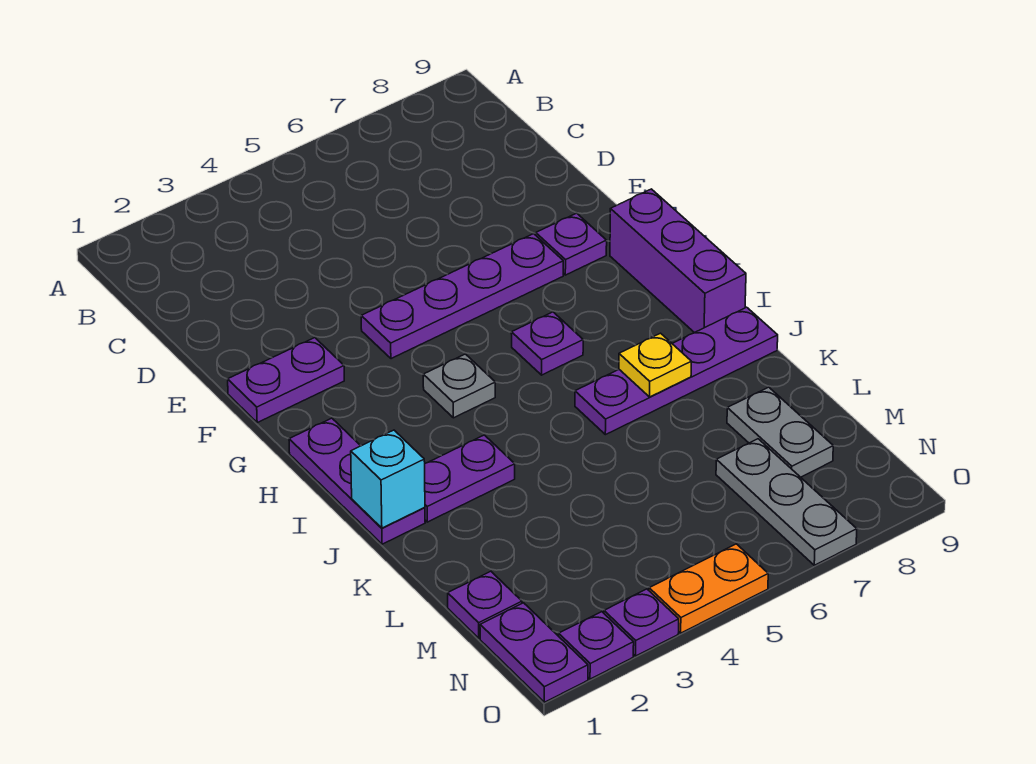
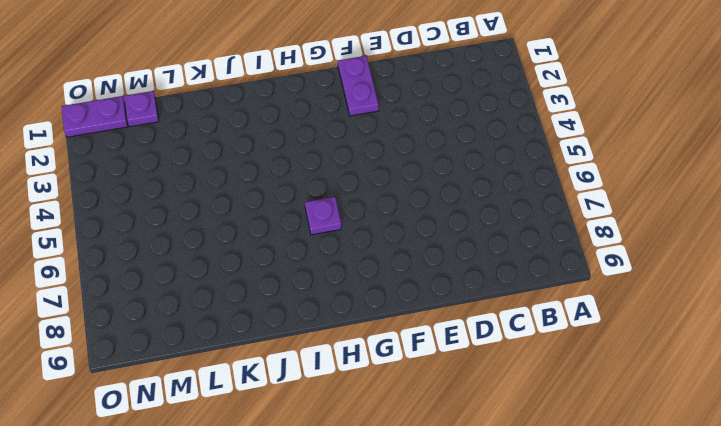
none -> purple plate F4:F7 level 1
none -> purple plate F8 level 1
none -> purple brick G9:I9 level 1

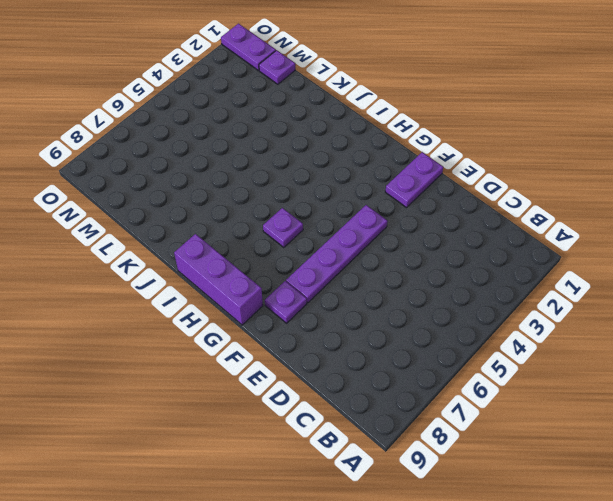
none -> purple plate H1:J1 level 1
none -> grey plate H4 level 1
none -> purple plate J2:J3 level 1

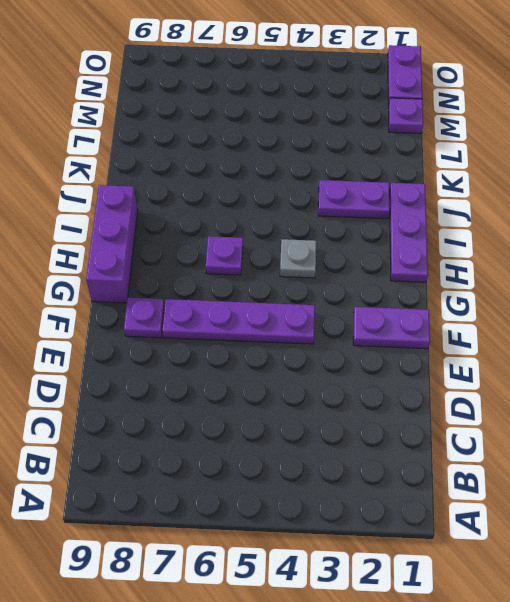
none -> purple plate J6:J9 level 1
none -> grey plate L8:M8 level 1
none -> grey plate M7:O7 level 1

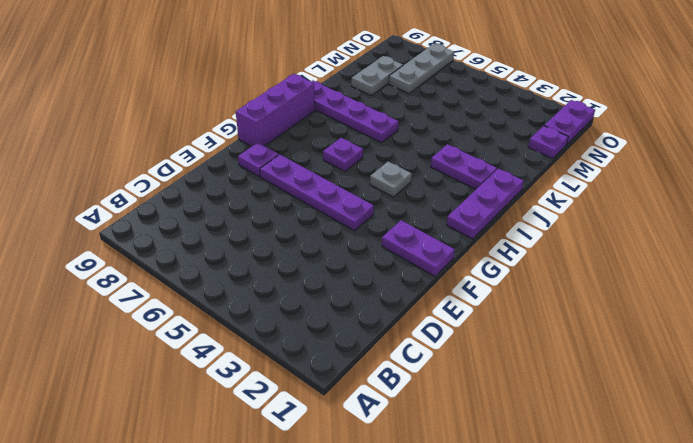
none -> purple plate O2 level 1
none -> purple plate O3 level 1
none -> orange plate O4:O5 level 1

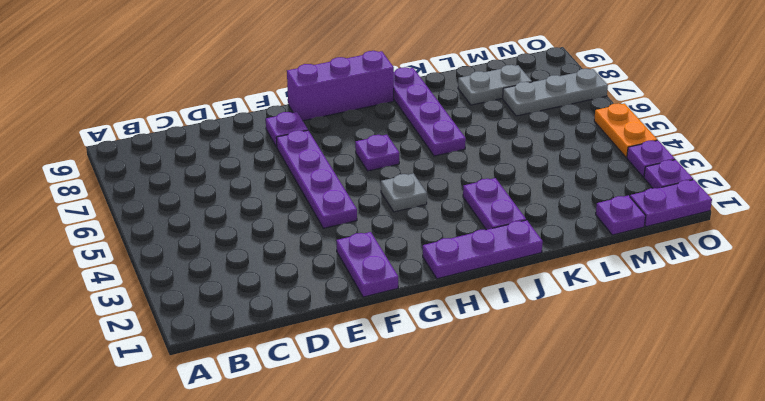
none -> cyan brick J1 level 2
none -> yellow plate J7 level 2

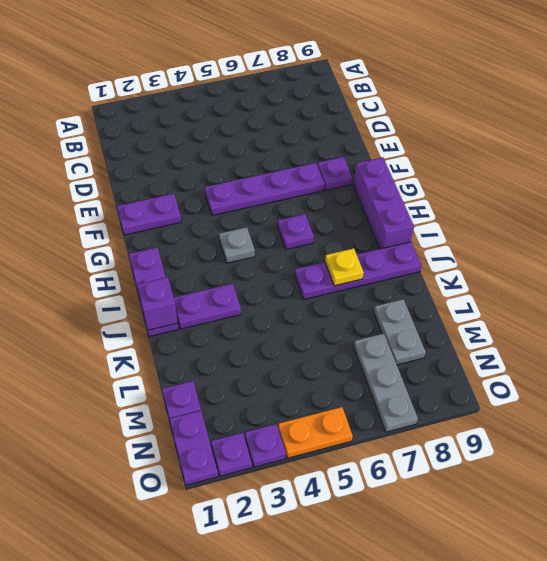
purple brick J1 level 2 -> cyan brick J1 level 2

